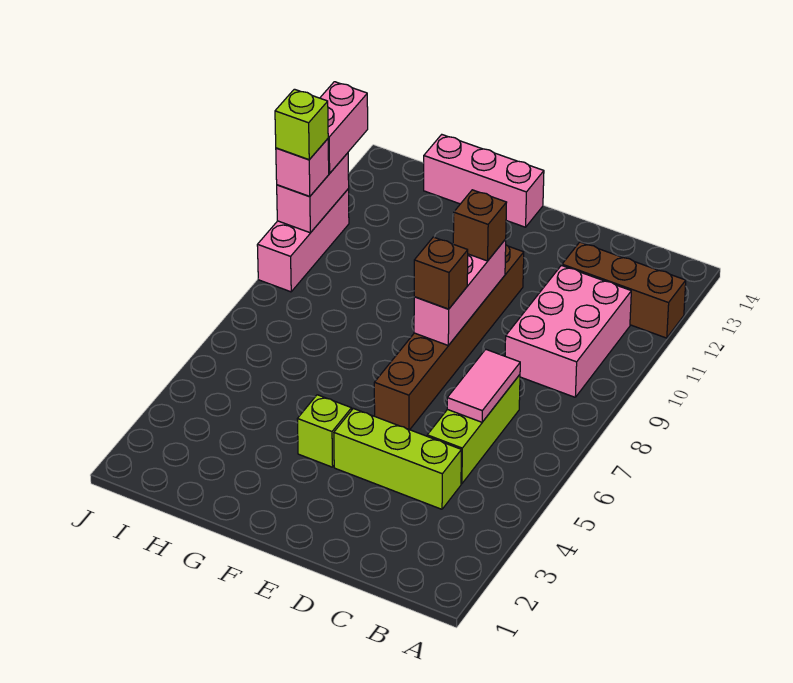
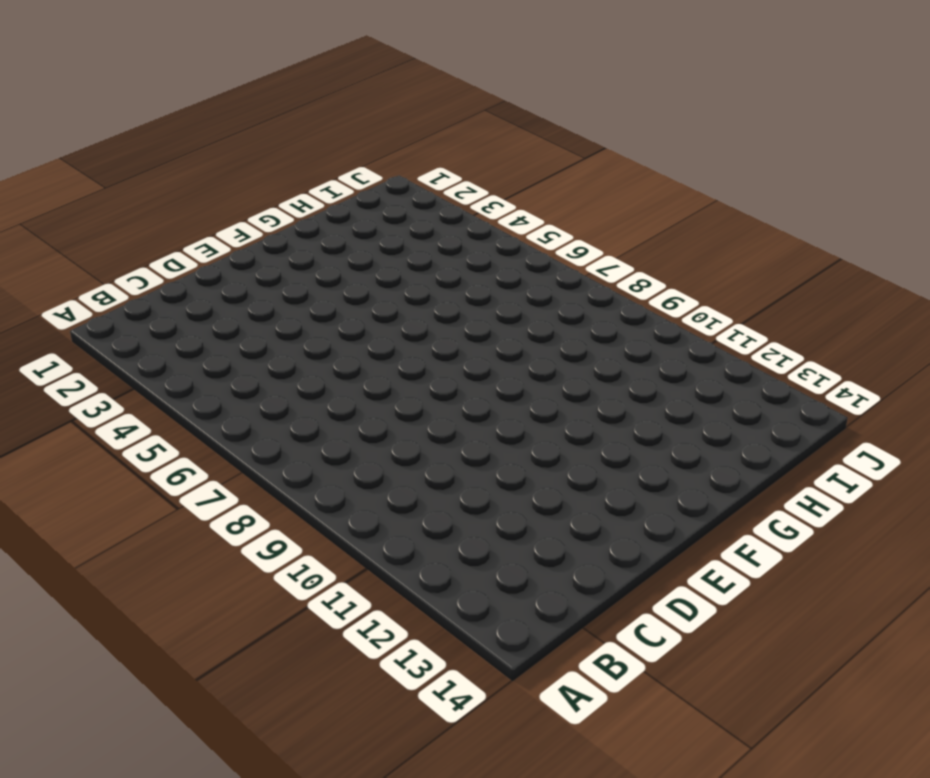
none -> brown brick A12:C12 level 1
none -> pink brick B9:C11 level 1
none -> lime brick C4:E4 level 1

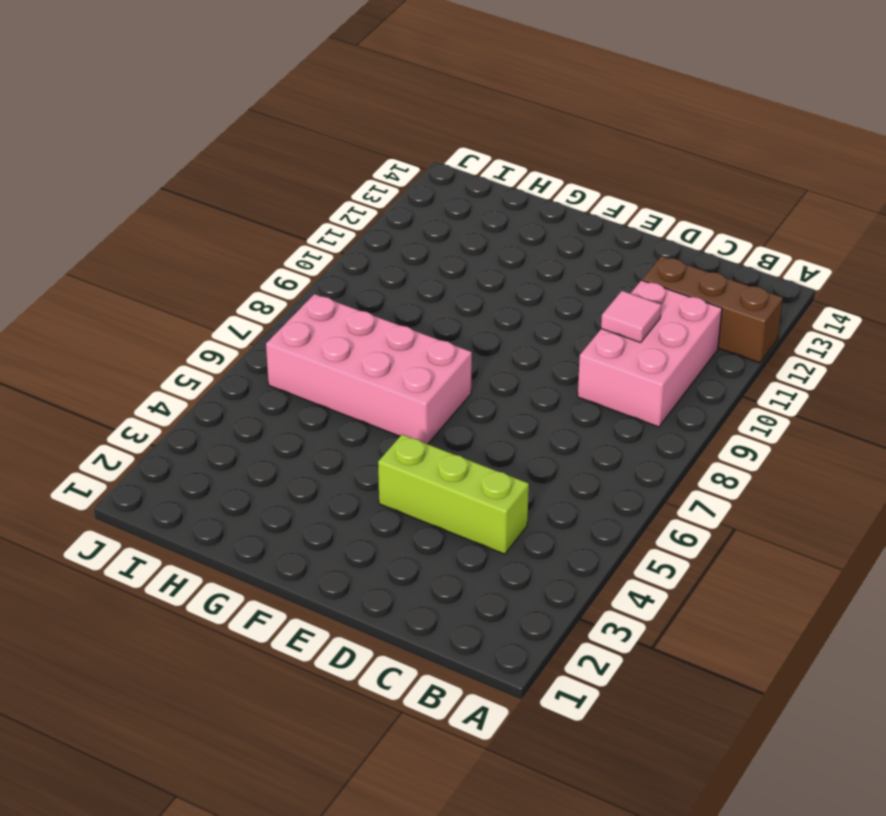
pink tile C10 level 2 -> none
pink brick F6:I7 level 1 -> none
none -> lime brick C5:C7 level 1
none -> brown brick E6:E11 level 1
none -> lime brick F4 level 1

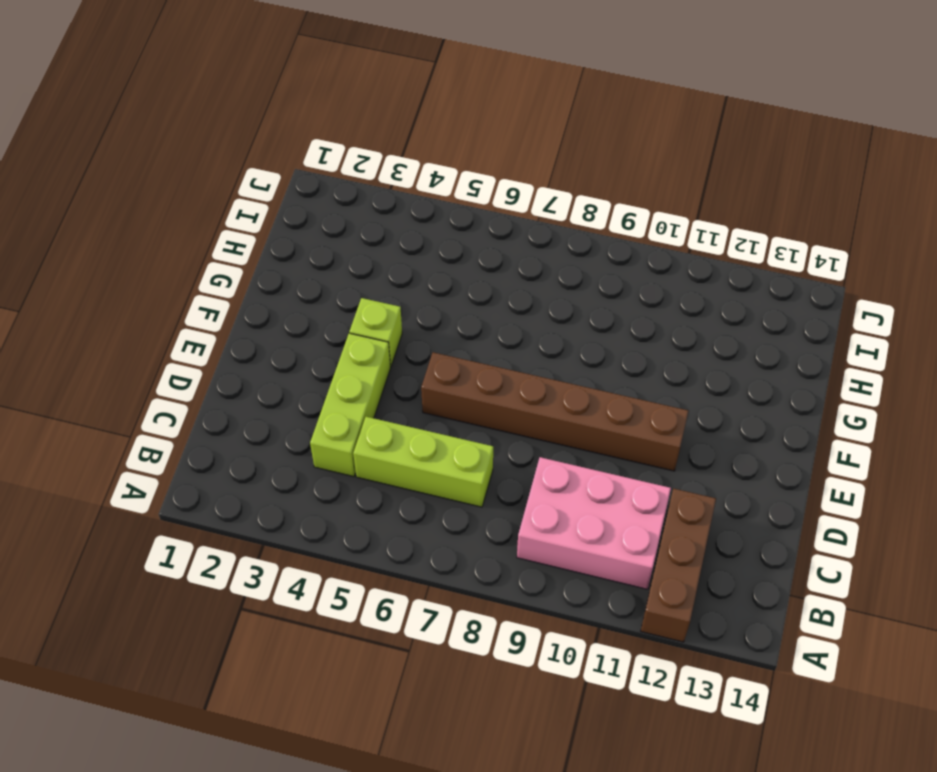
none -> pink brick F14:H14 level 1
none -> pink brick J9:J11 level 1
none -> pink tile C6:C7 level 2

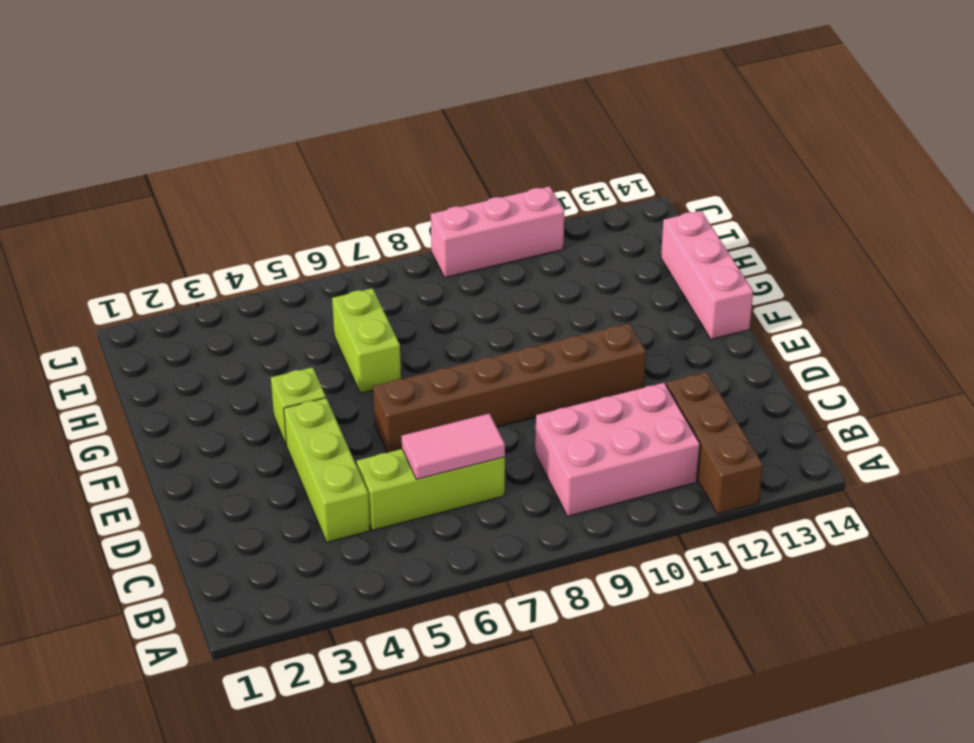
lime brick G6:H6 level 1 -> none
none -> pink brick E8:E10 level 2
none -> pink brick J10:J11 level 2
none -> brown brick E8 level 3

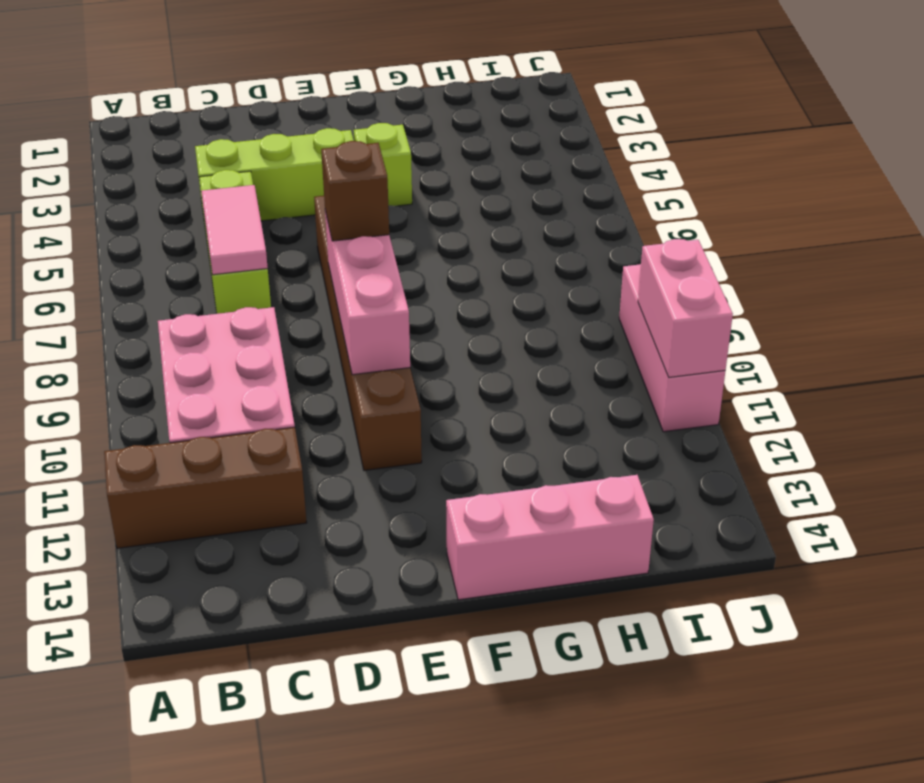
none -> brown brick E10 level 3
none -> pink brick J10 level 3
none -> pink brick J11:J12 level 3

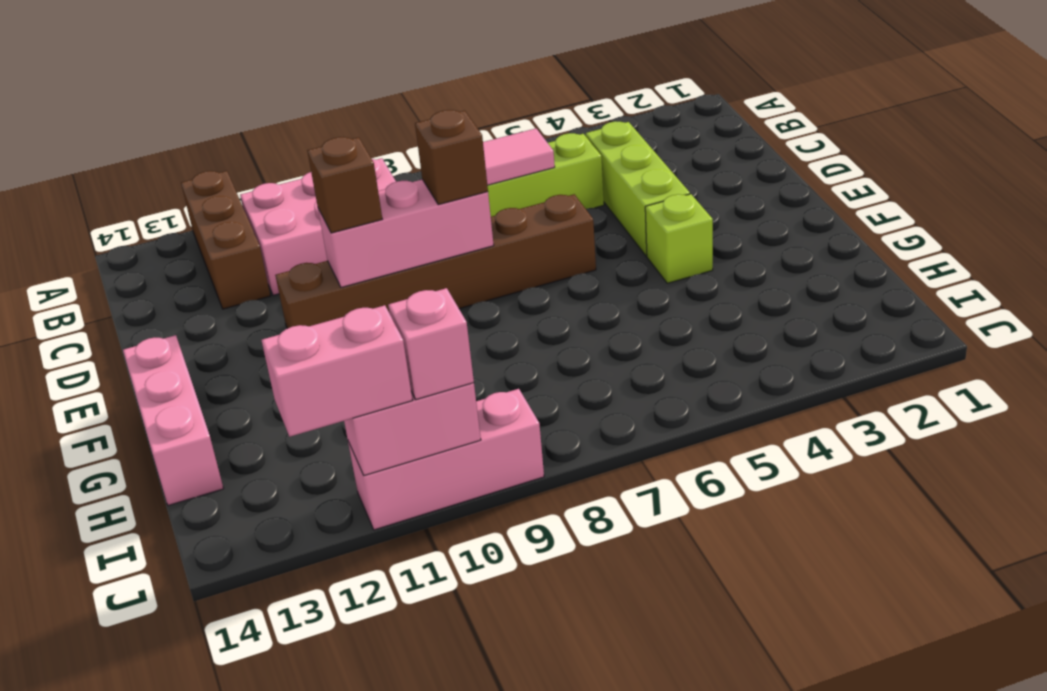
none -> lime brick J10 level 4

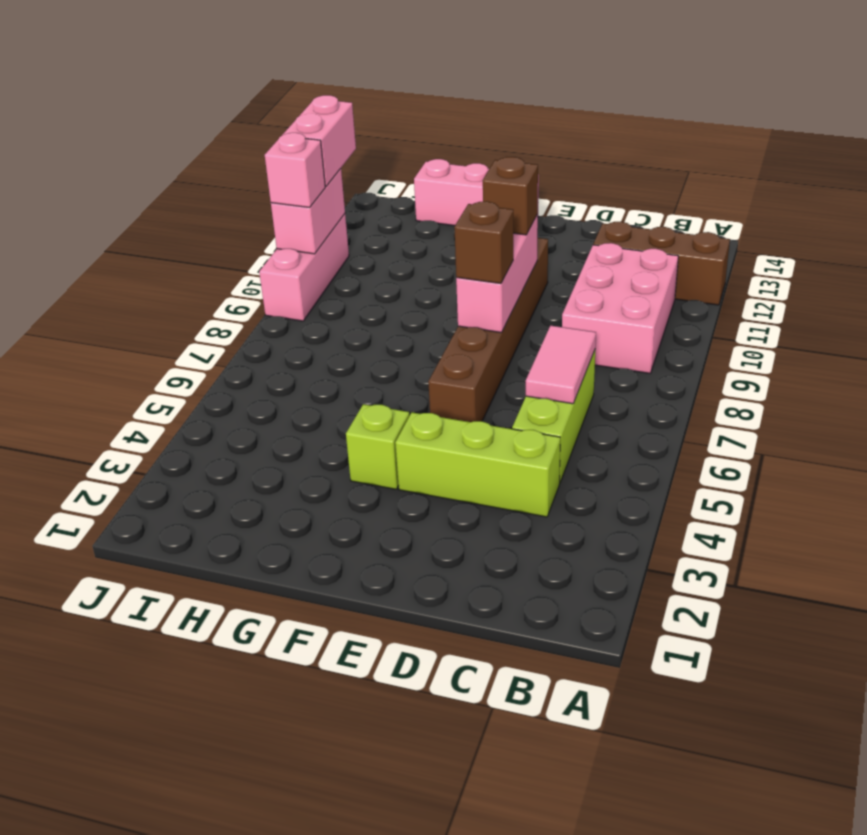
none -> lime brick J10 level 4

